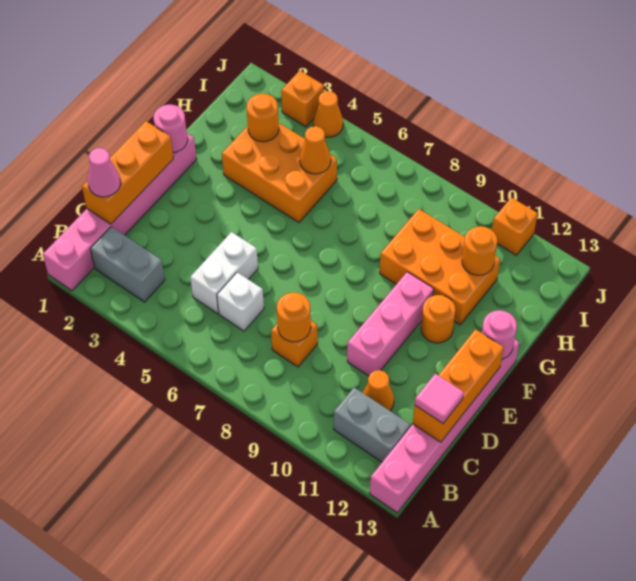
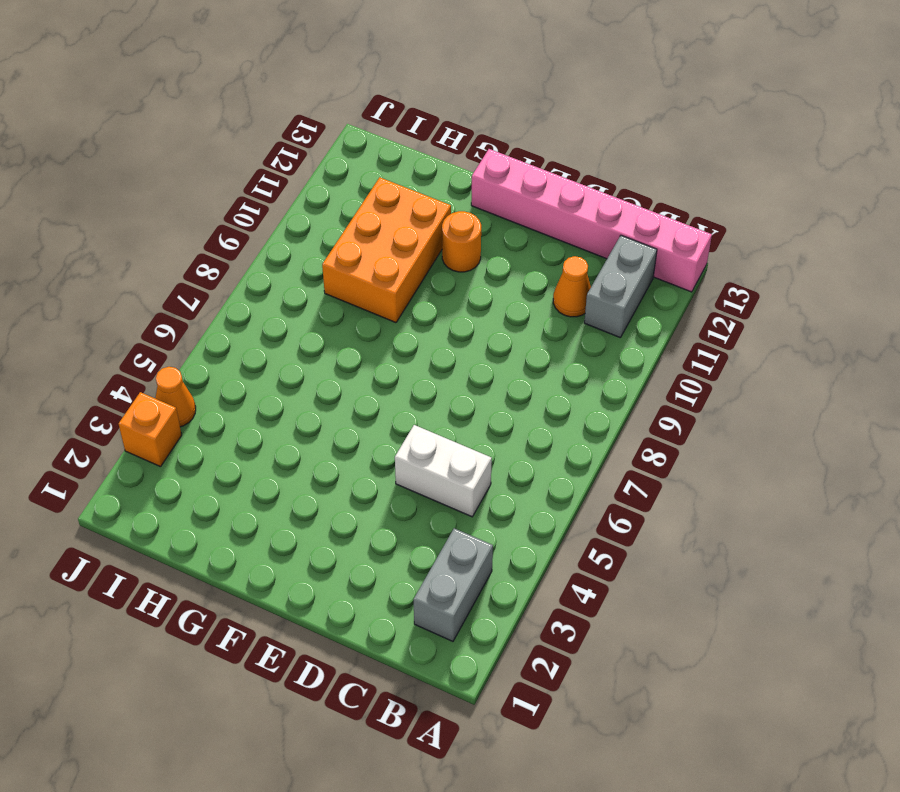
none -> pink brick A1:F1 level 1
none -> white brick C6 level 1
none -> orange brick C8 level 1

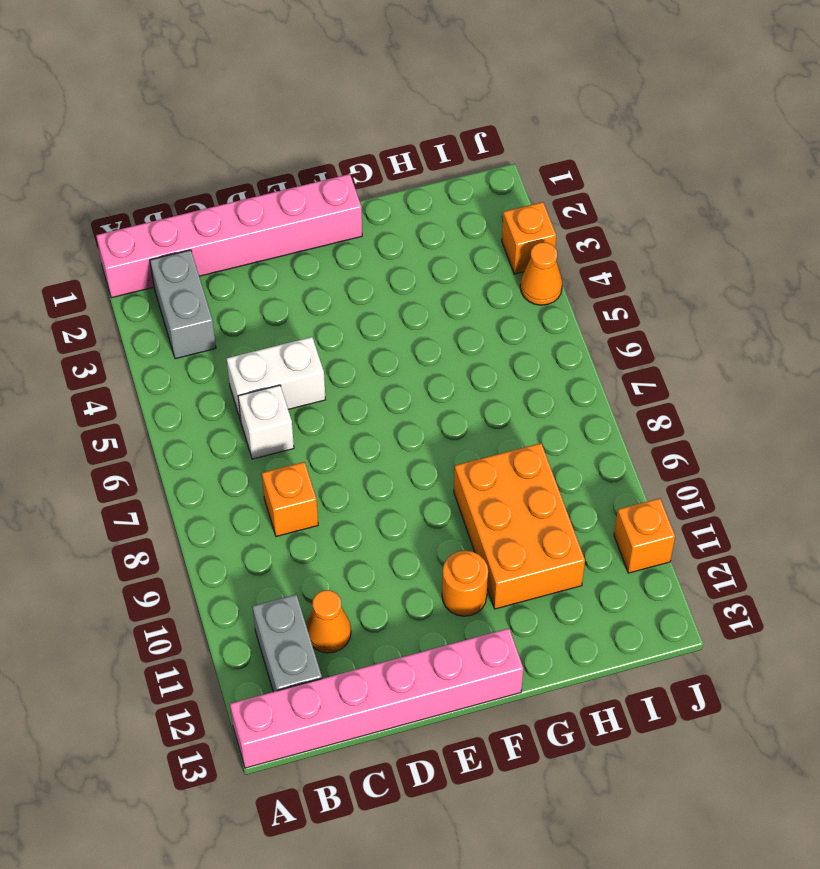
none -> pink brick D10:F10 level 1
none -> orange brick G3:H5 level 1
none -> orange brick C1:E1 level 2

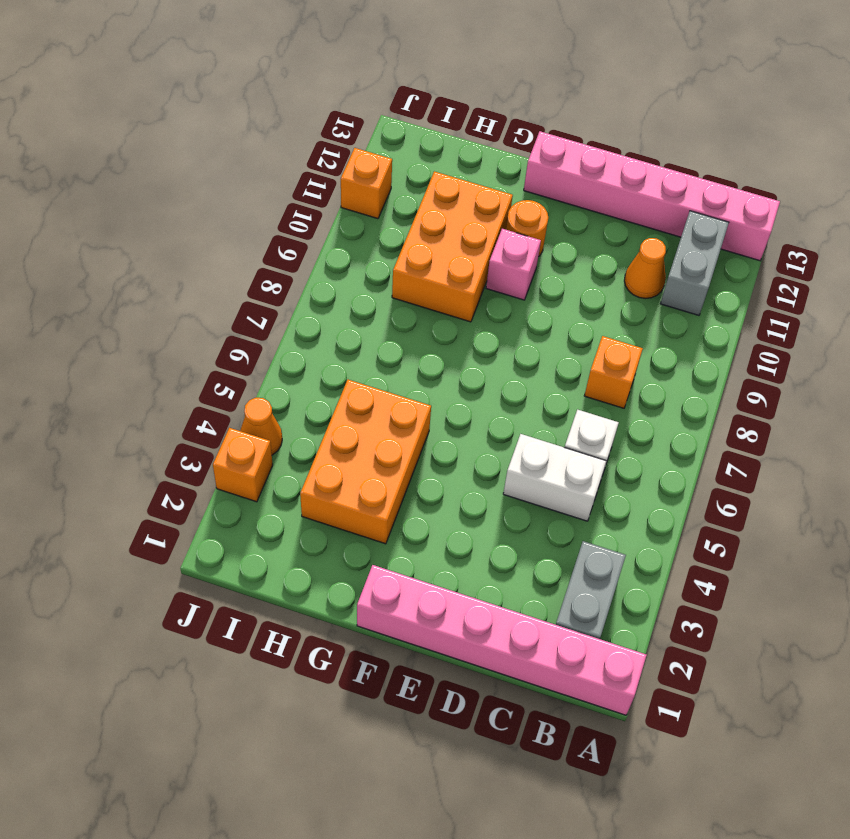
pink brick F10 level 1 -> pink brick D10:F10 level 1
none -> orange brick C1:E1 level 2
none -> orange round brick C8 level 2
none -> orange brick C13:E13 level 2

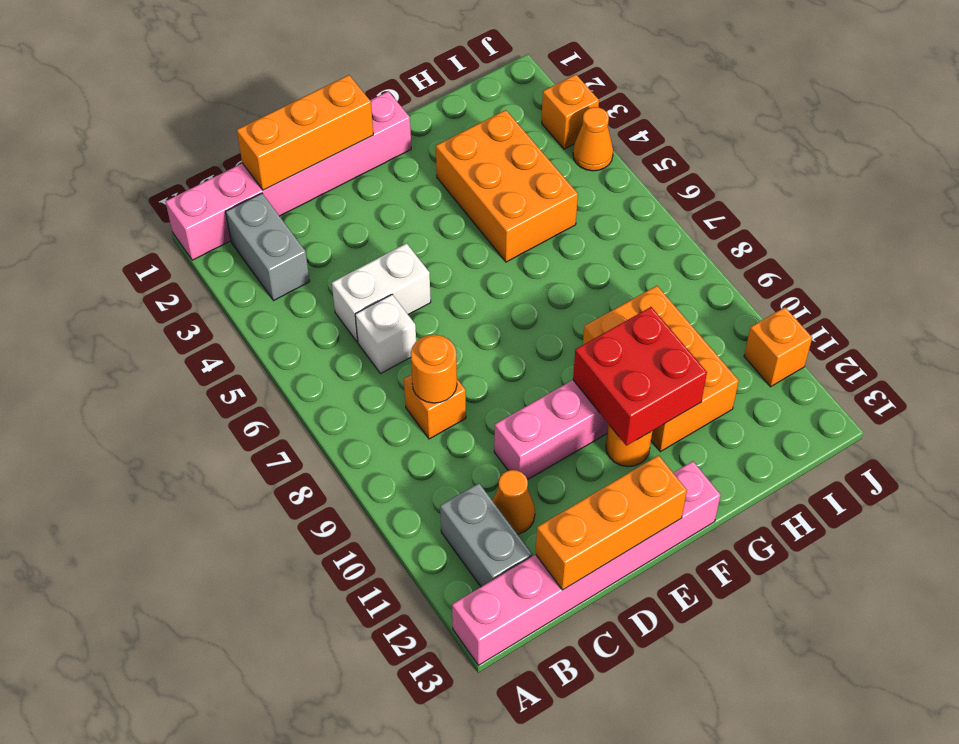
red brick F10:G11 level 2 -> none
none -> pink round brick F1 level 2
none -> pink round brick F13 level 2
none -> orange round brick H3 level 2

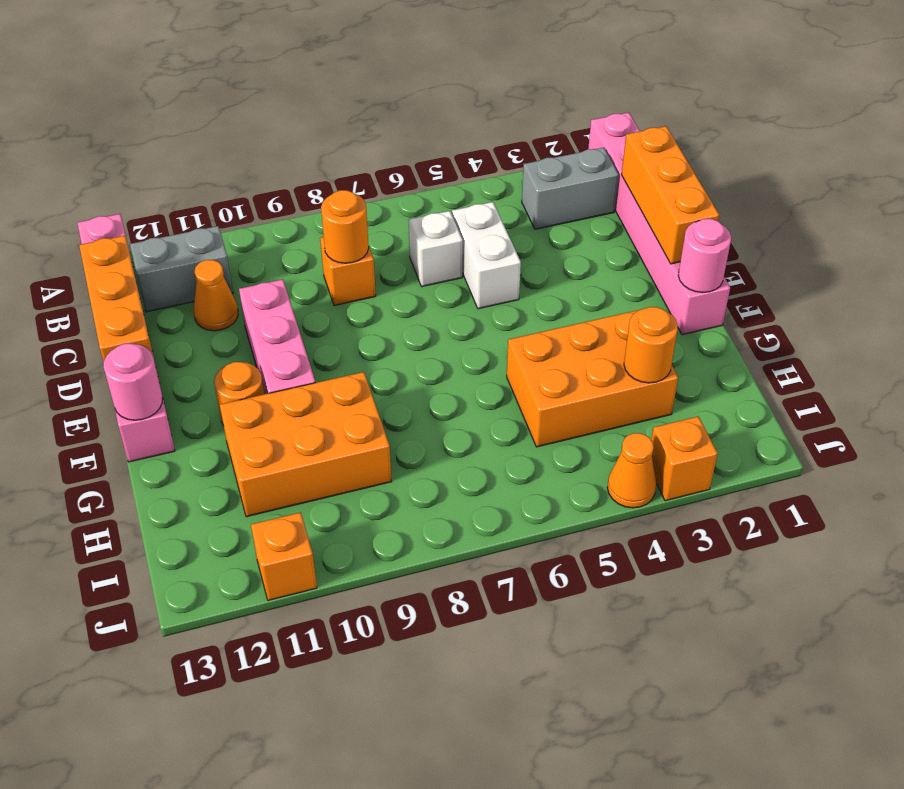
none -> orange cone H5 level 2
none -> orange round brick H11 level 2
none -> pink cone C1 level 3

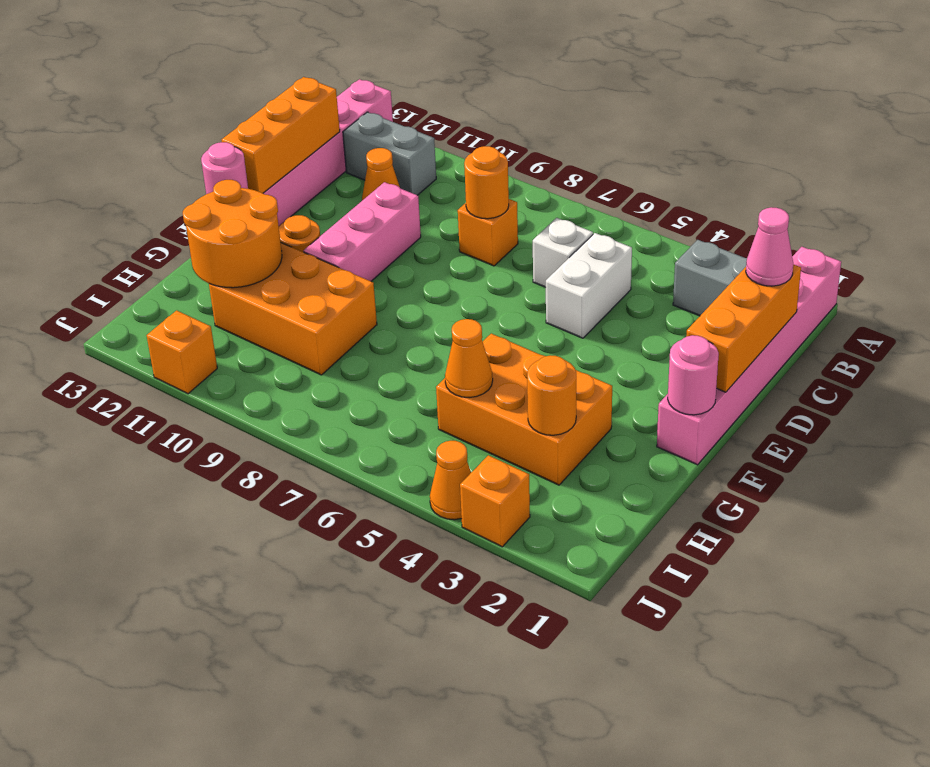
orange round brick G11:H12 level 2 -> orange round brick H11 level 2
none -> pink tile C13 level 3

